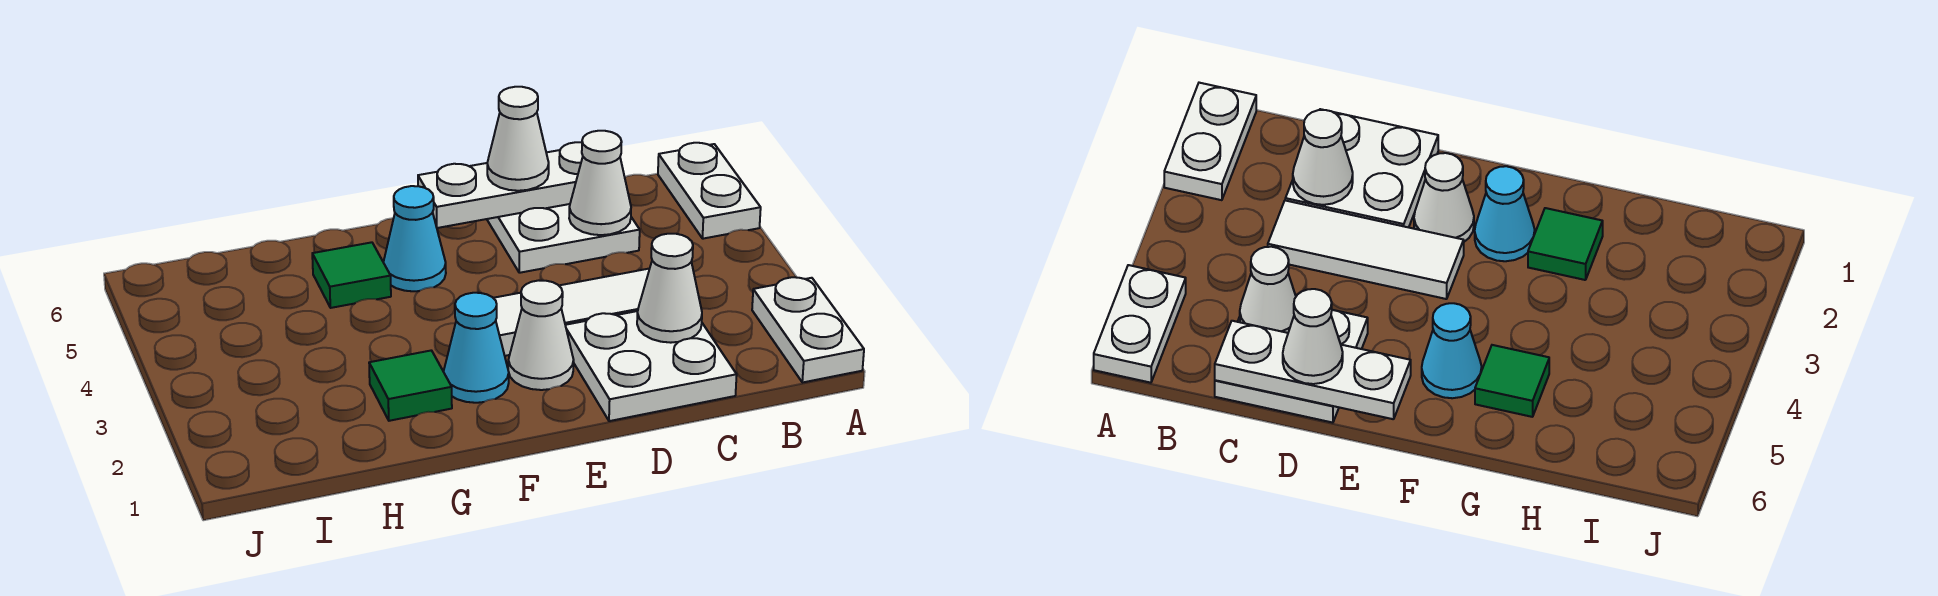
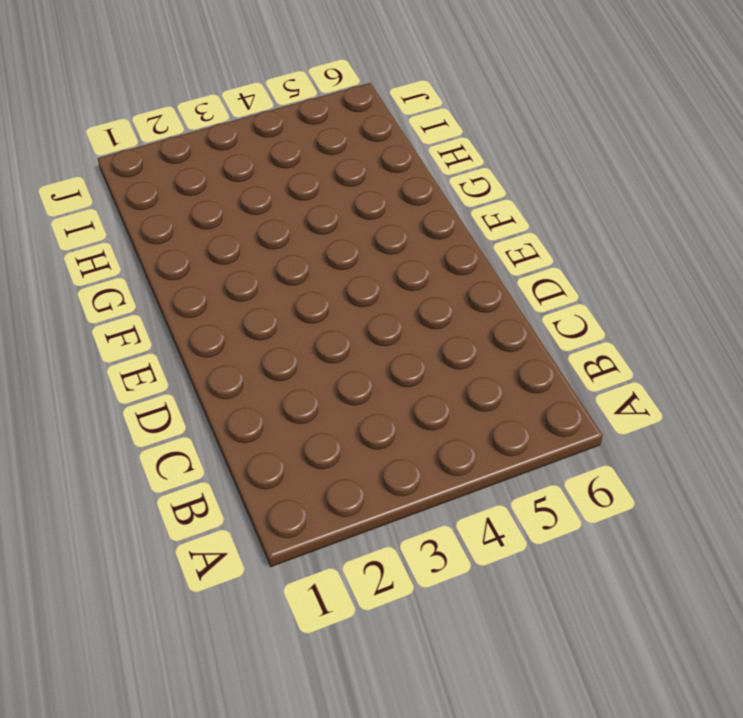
none -> white plate A1:A2 level 1
none -> white plate A5:A6 level 1
none -> white plate C1:D2 level 1

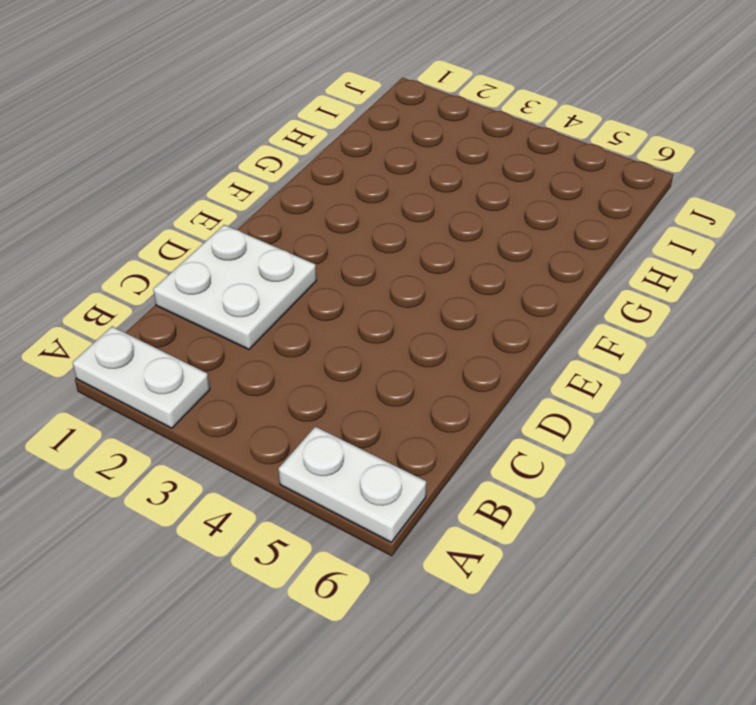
none -> white tile C3:E3 level 1
none -> white plate C5:D6 level 1
none -> white cone E2 level 1

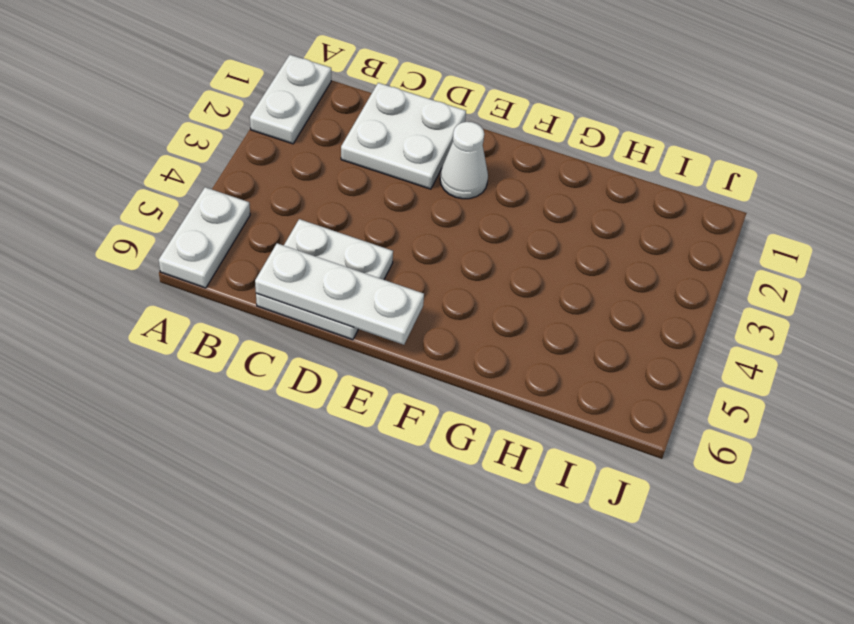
none -> white tile C3:E3 level 1
none -> cyan cone F2 level 1
none -> cyan cone F5 level 1

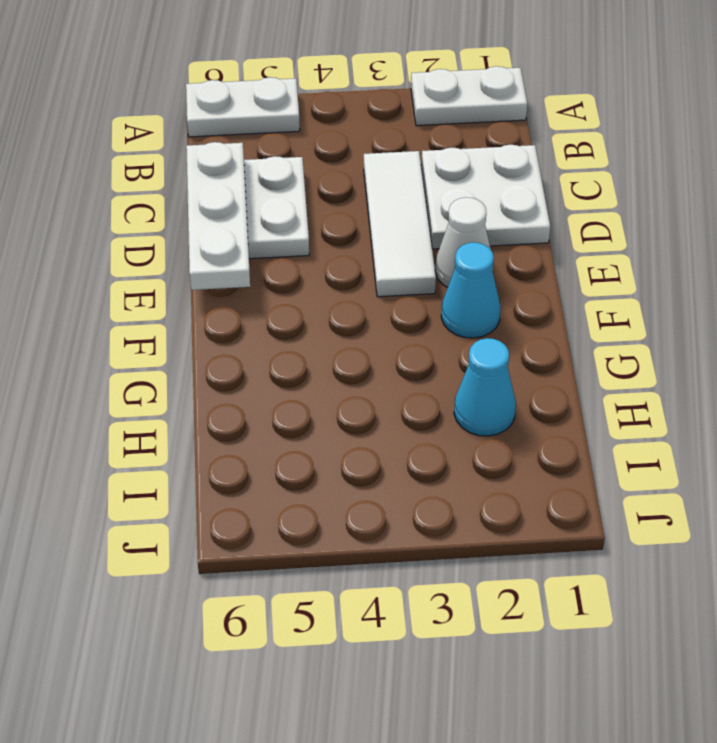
cyan cone H2 level 1 -> cyan cone F5 level 1
none -> green tile G2 level 1
none -> green tile G5 level 1
none -> white cone C2 level 2

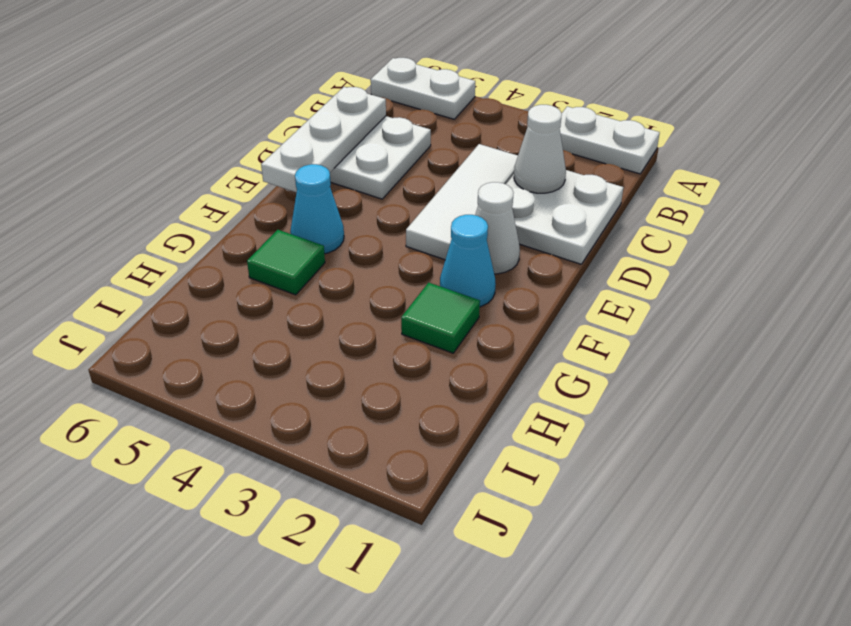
none -> white cone C5 level 2
none -> white cone D6 level 3

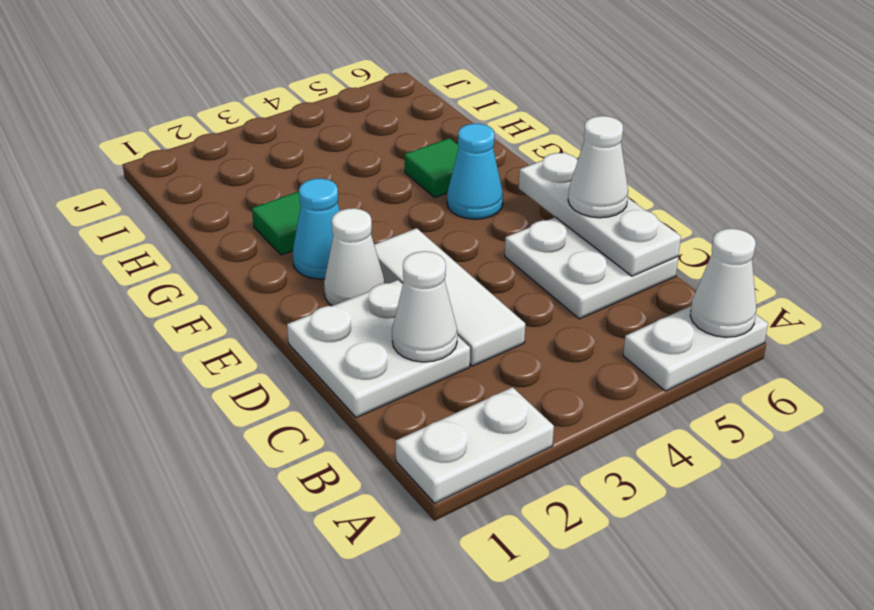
white cone A6 level 2 -> white cone C5 level 2

